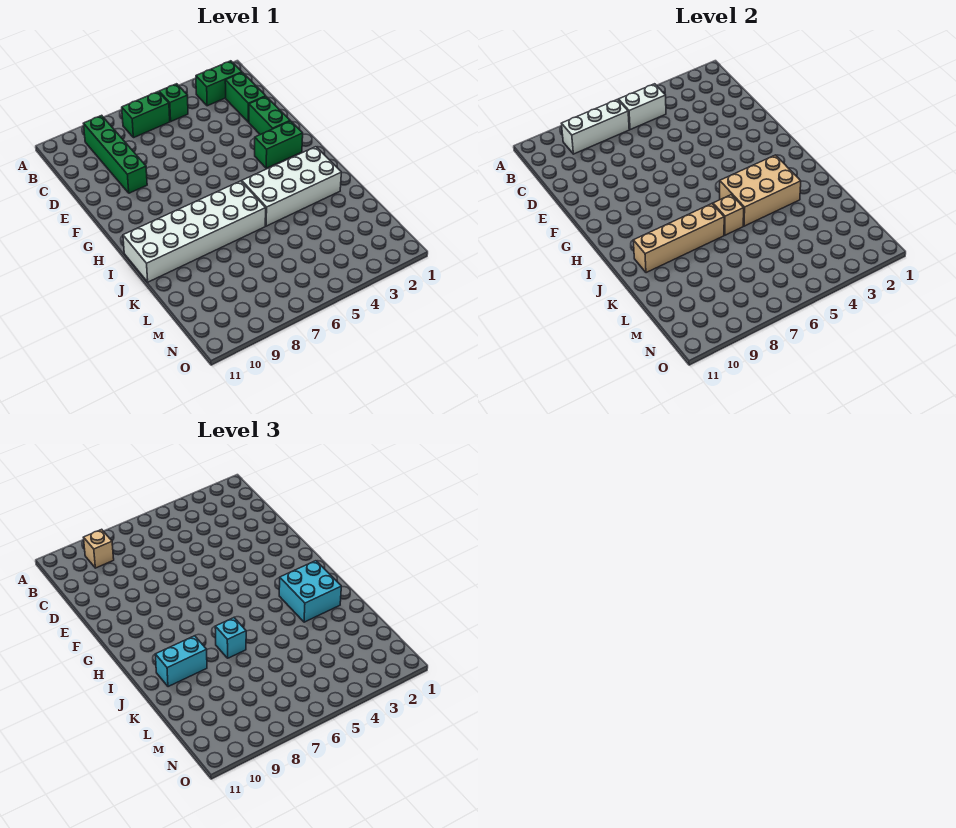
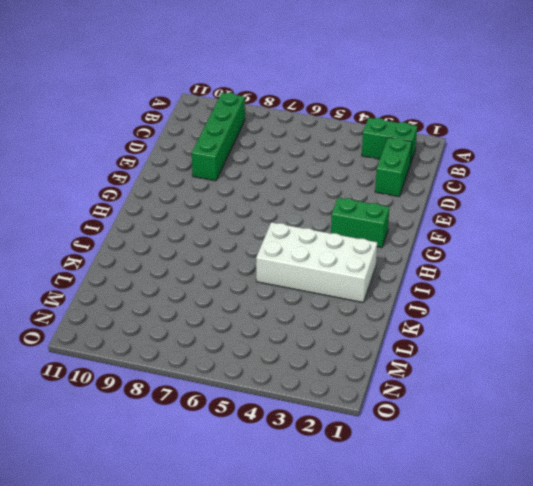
none -> green brick B5 level 1
none -> green brick B6:B7 level 1
none -> green brick E2:F2 level 1

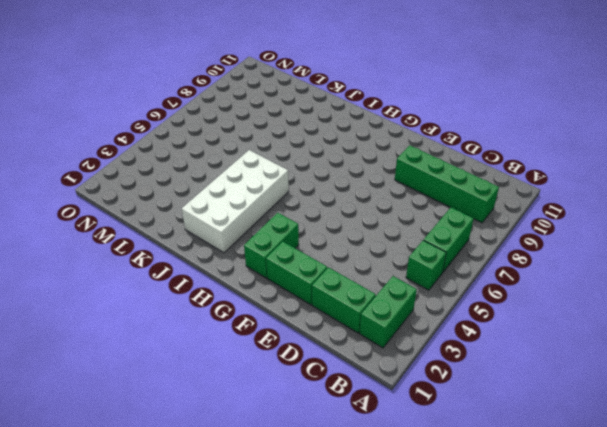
none -> white brick I6:J11 level 1
none -> white brick B5:B6 level 2
none -> white brick B7:B9 level 2

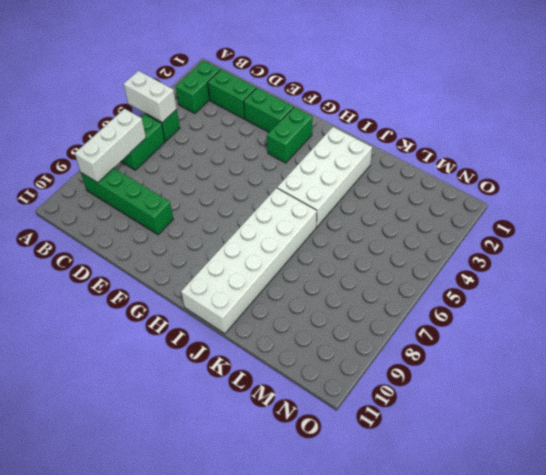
white brick A5:B5 level 2 -> white brick B5:B6 level 2
none -> tan brick I3:J5 level 2
none -> tan brick J6 level 2
none -> tan brick J7:J10 level 2

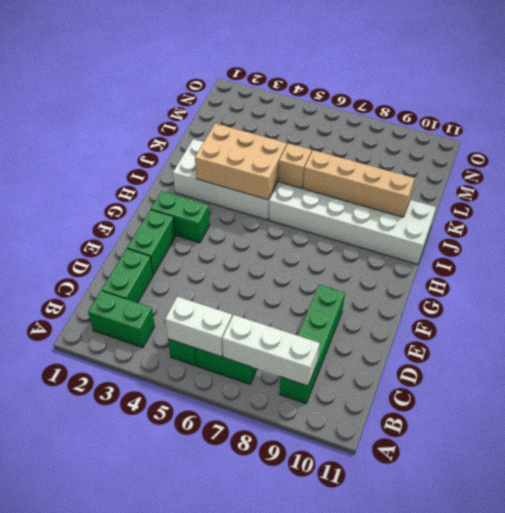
none -> tan brick B9 level 3
none -> cyan brick I2:J3 level 3
none -> cyan brick J7 level 3

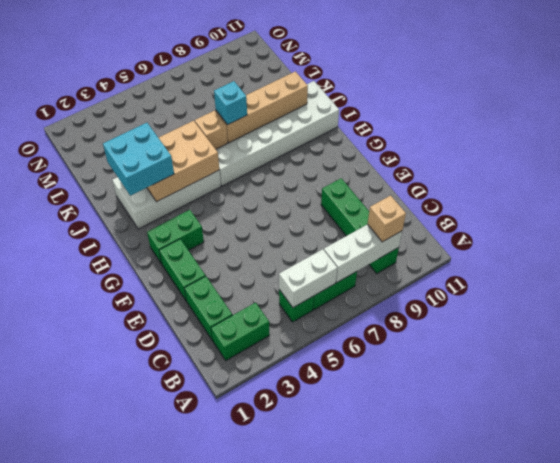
none -> cyan brick J9:J10 level 3

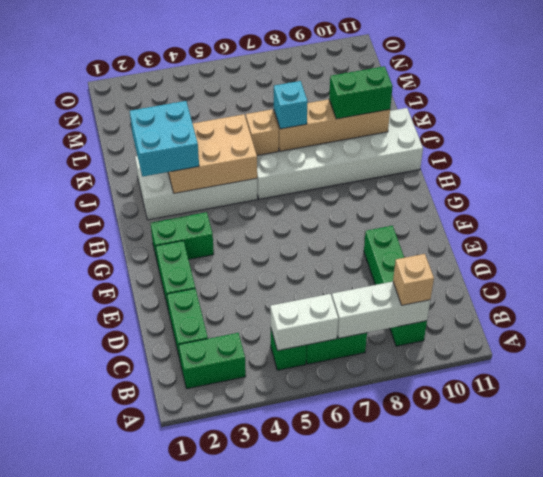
green brick J9:J10 level 3 -> cyan brick J9:J10 level 3

